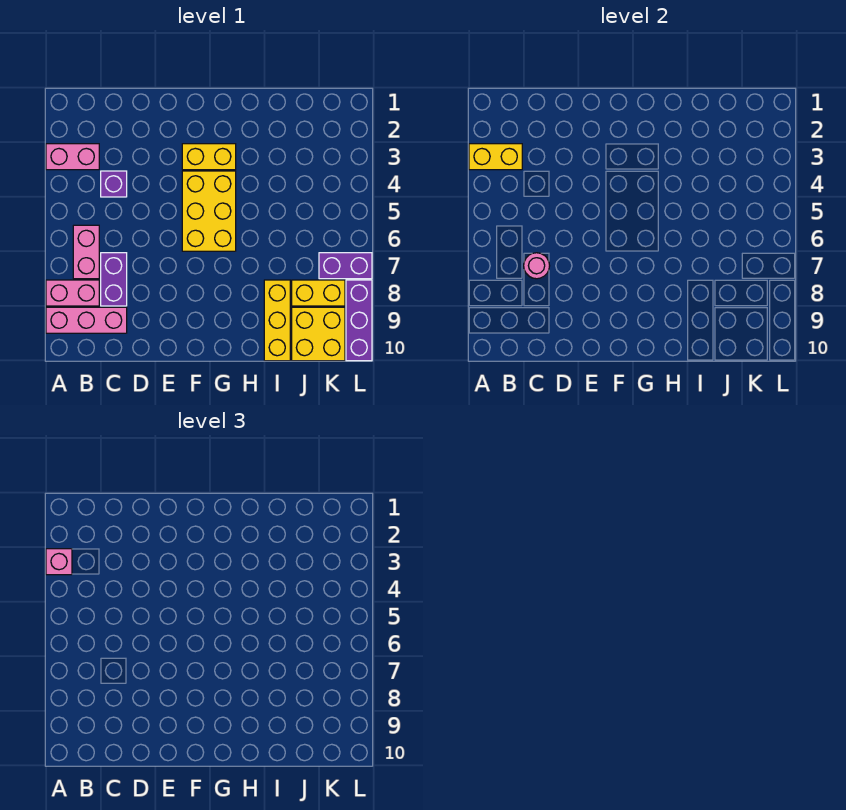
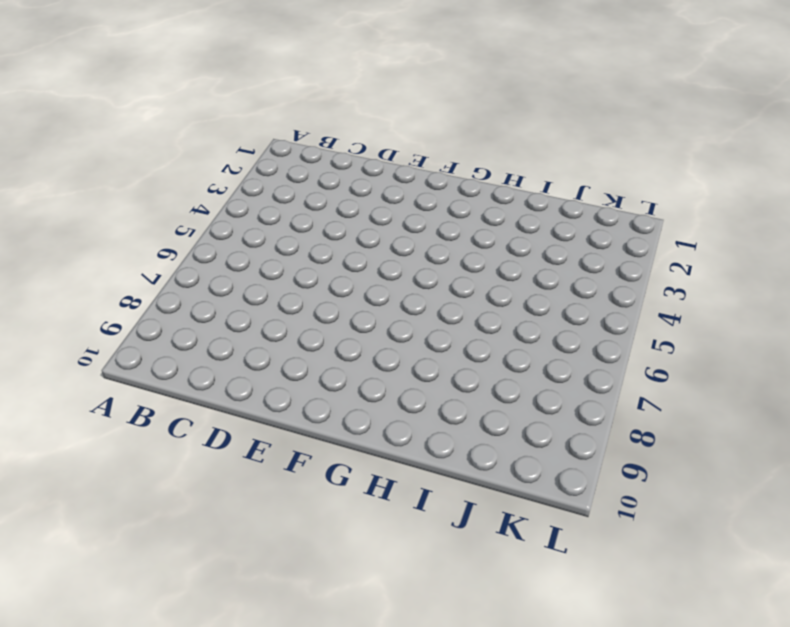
none -> pink brick A3:B3 level 1
none -> pink brick A8:B8 level 1
none -> pink brick A9:C9 level 1

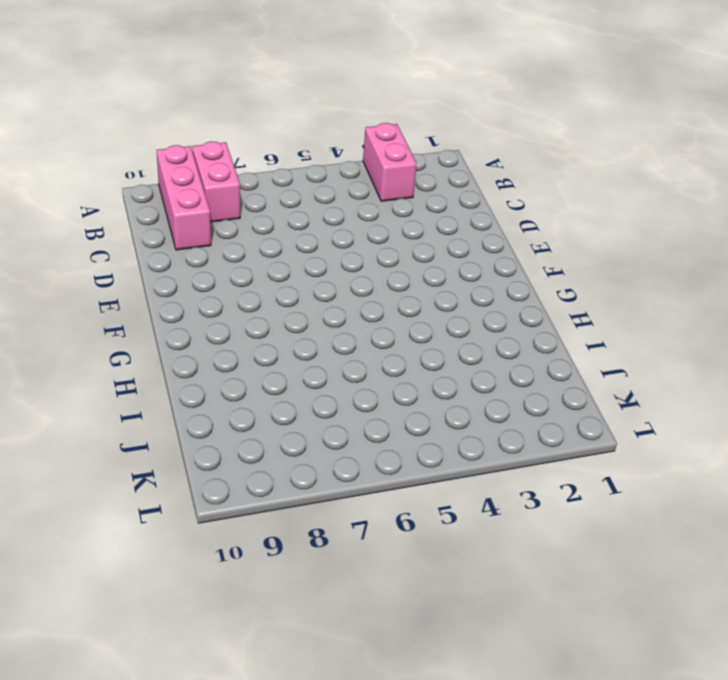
none -> pink brick B6:B7 level 1
none -> purple brick C4 level 1
none -> purple brick C7:C8 level 1

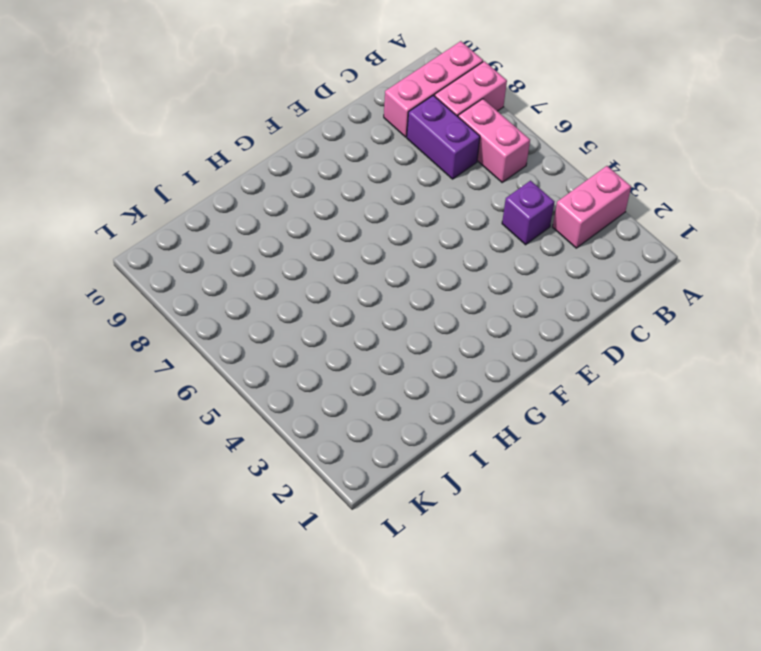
none -> yellow brick F3:G3 level 1
none -> yellow brick F4:G6 level 1
none -> yellow brick I8:I10 level 1

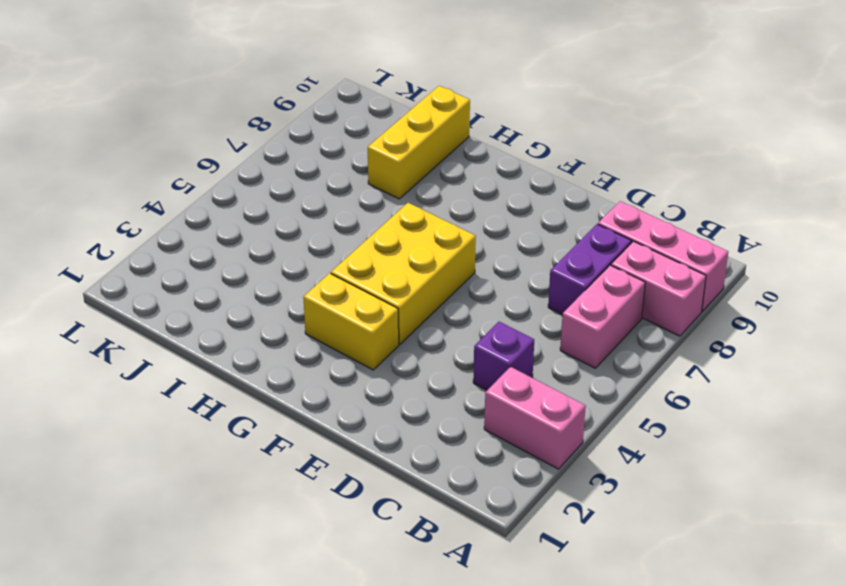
none -> yellow brick J8:K8 level 1
none -> yellow brick J9:K10 level 1
none -> purple brick K7:L7 level 1

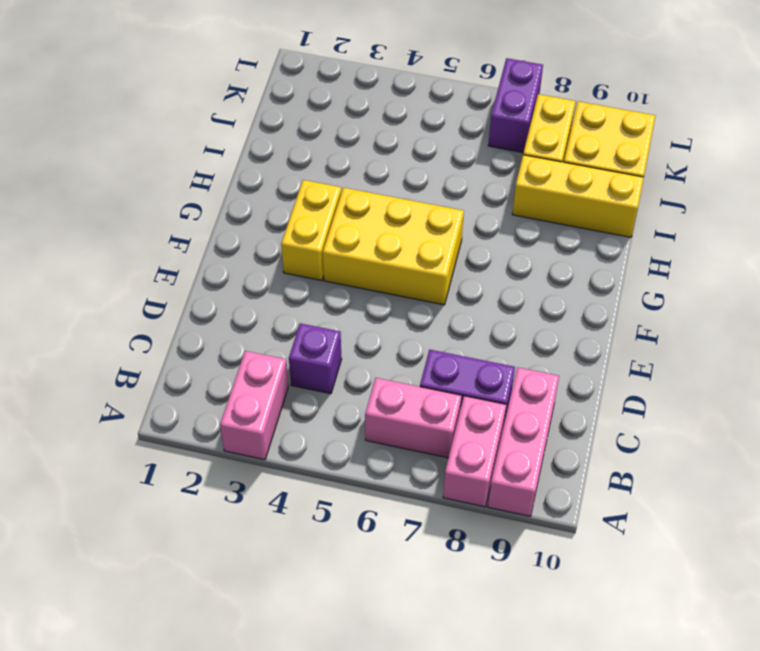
none -> purple brick L8:L10 level 1
none -> yellow brick A3:B3 level 2
none -> pink round brick C7 level 2

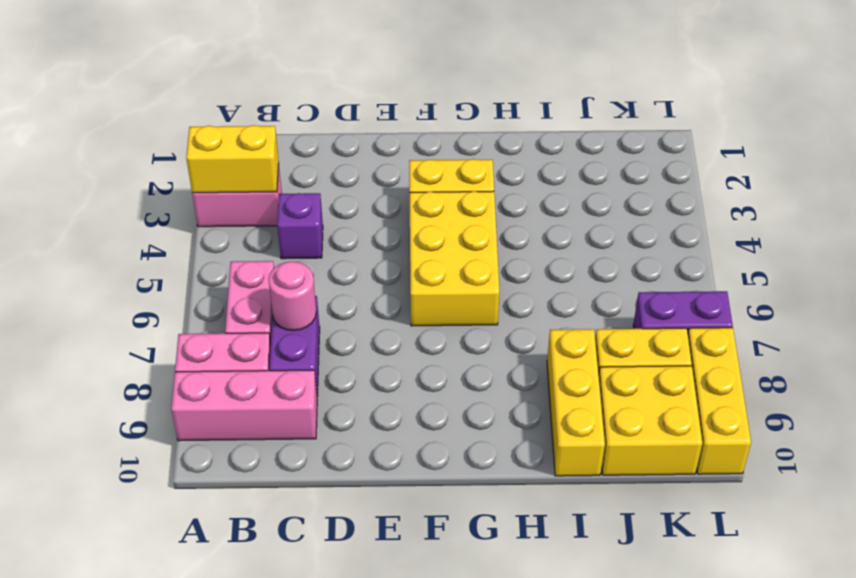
yellow brick L8:L10 level 1 -> purple brick L8:L10 level 1
none -> pink brick A3 level 3

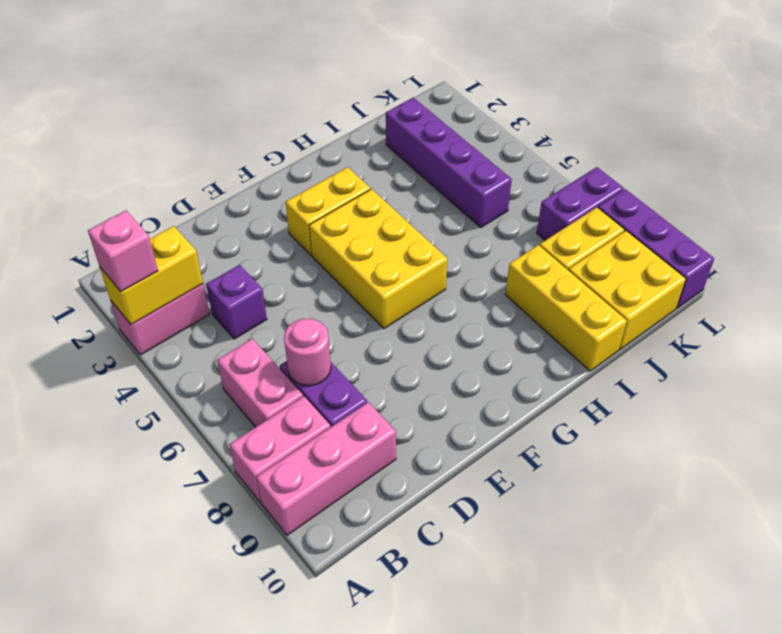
purple brick J2:J5 level 1 -> none

